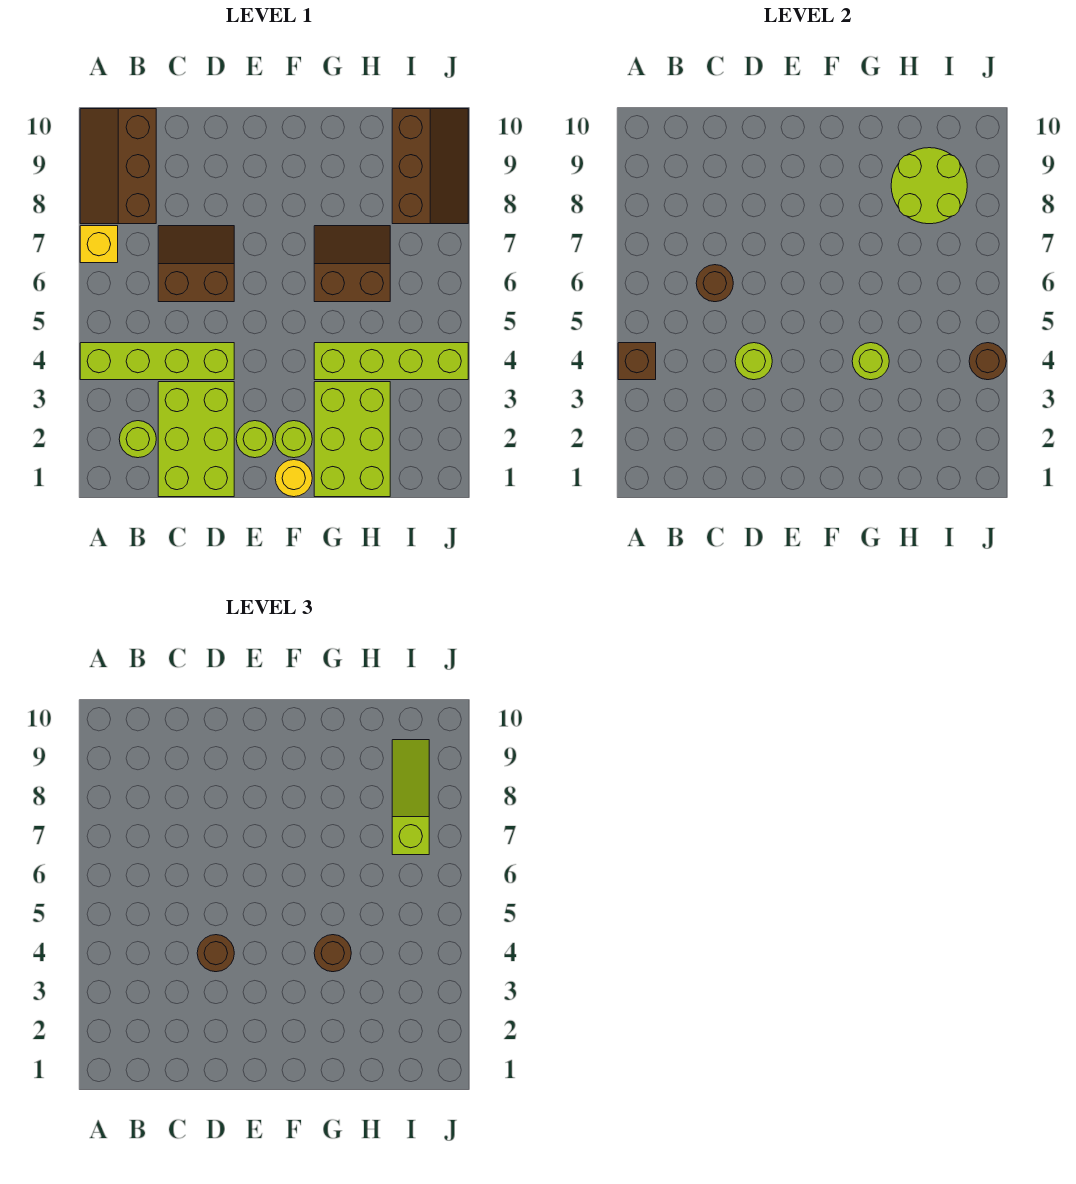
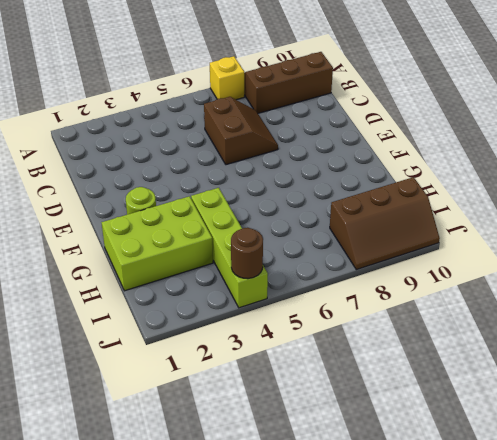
none -> lime brick A4:D4 level 1
none -> lime round brick B2 level 1
none -> lime brick C1:D3 level 1

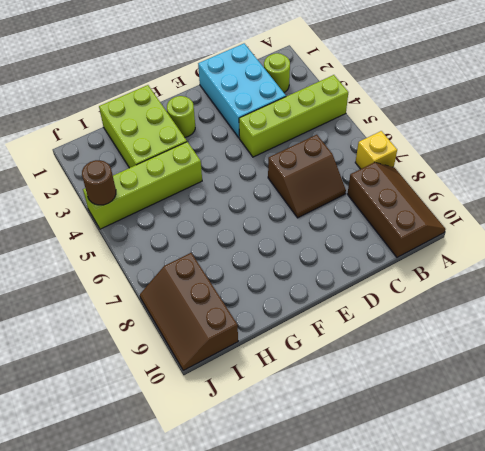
cyan brick C1:D3 level 1 -> lime brick C1:D3 level 1
none -> lime round brick E2 level 1
none -> yellow round brick F1 level 1
none -> brown slope G6:H7 level 1 top 6

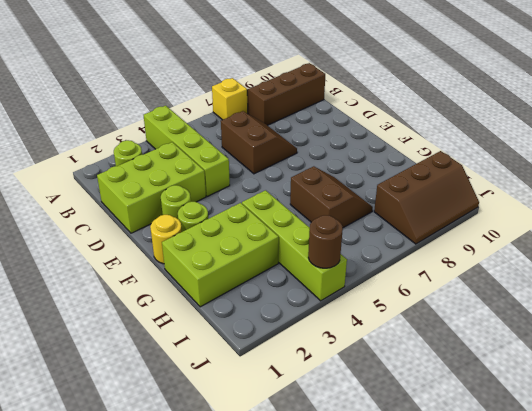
none -> brown brick A4 level 2
none -> brown round brick C6 level 2
none -> lime round brick D4 level 2

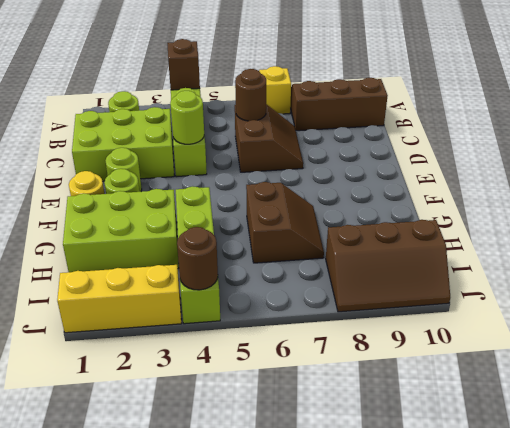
yellow brick J1:J3 level 1 -> none
none -> lime round brick G4 level 2
none -> lime round brick H8:I9 level 2
none -> brown round brick D4 level 3

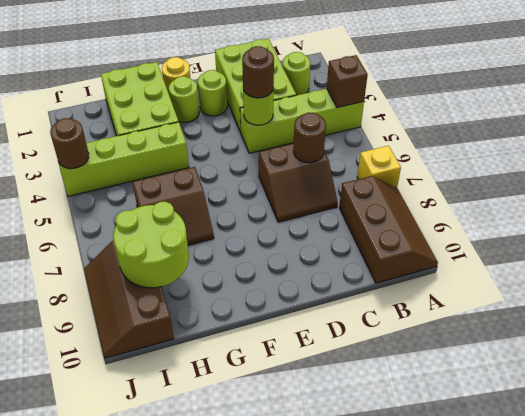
none -> lime round brick G4 level 2
none -> brown round brick G4 level 3
none -> lime slope I7:I9 level 3 top 7

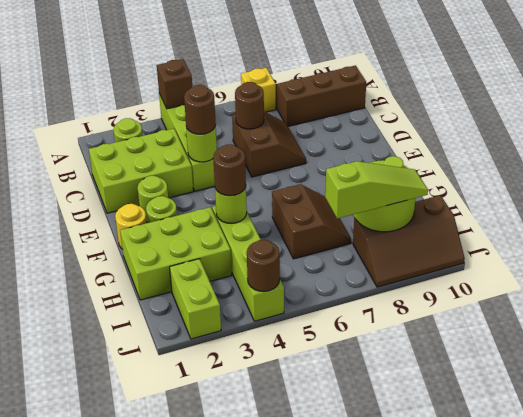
lime brick I2:J2 level 1 -> none

